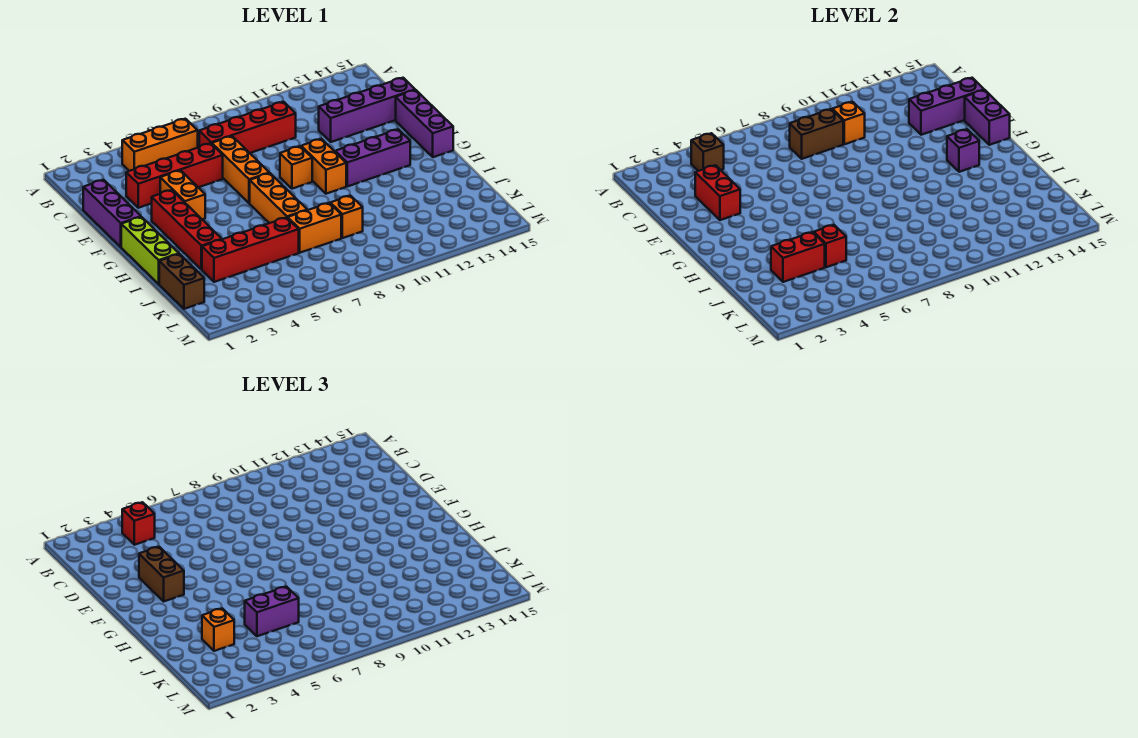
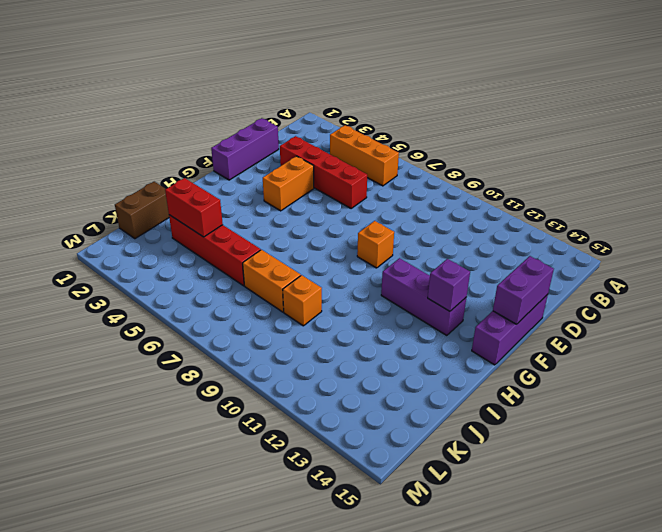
none -> red brick C7:C10 level 1
none -> orange brick D7:F7 level 1
none -> purple brick D12:D15 level 1
none -> red brick F3:I3 level 1

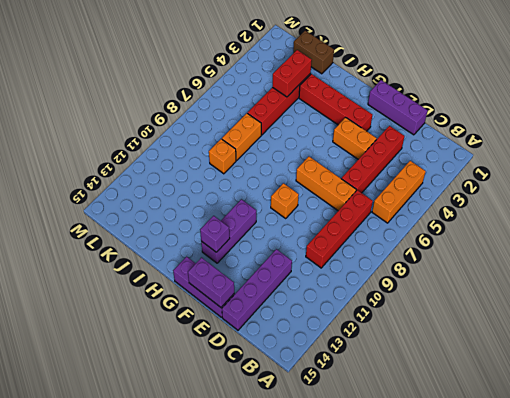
none -> orange brick F10:G10 level 1
none -> lime brick G1:I1 level 1
none -> orange brick G7:I7 level 1
none -> brown brick B4 level 2

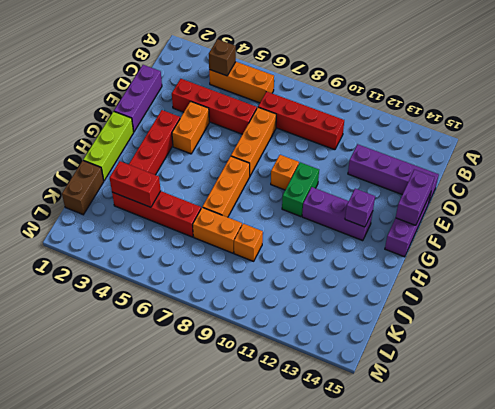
green brick F10:G10 level 1 -> orange brick F10:G10 level 1
none -> brown brick C8:C9 level 2
none -> orange brick C10 level 2
none -> red brick D3:E3 level 2
none -> purple brick D13:D15 level 2

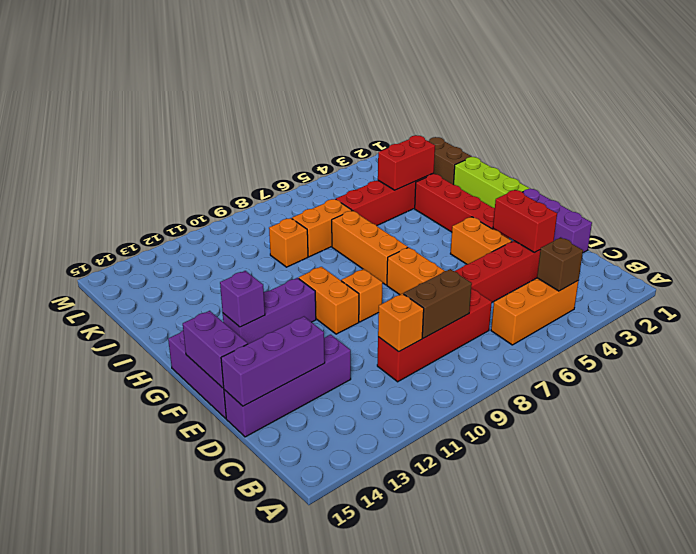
none -> red brick J5 level 2
none -> red brick B4 level 3
none -> brown brick E3:F3 level 3
none -> orange brick J3 level 3

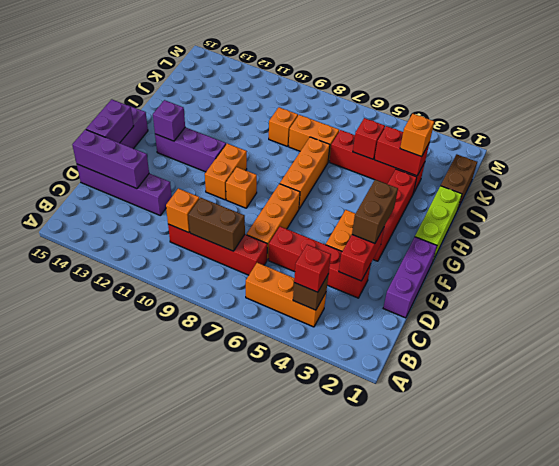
none -> purple brick J5:J6 level 3

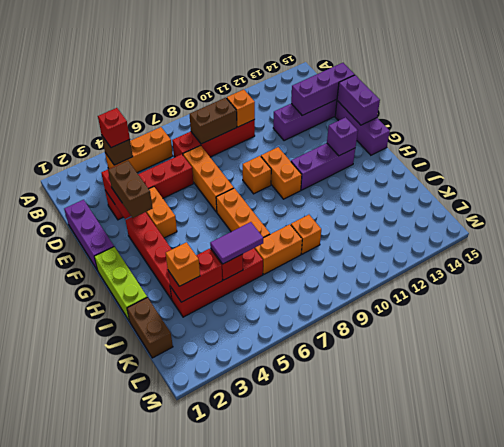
purple tile J5:J6 level 3 -> purple brick J5:J6 level 3

